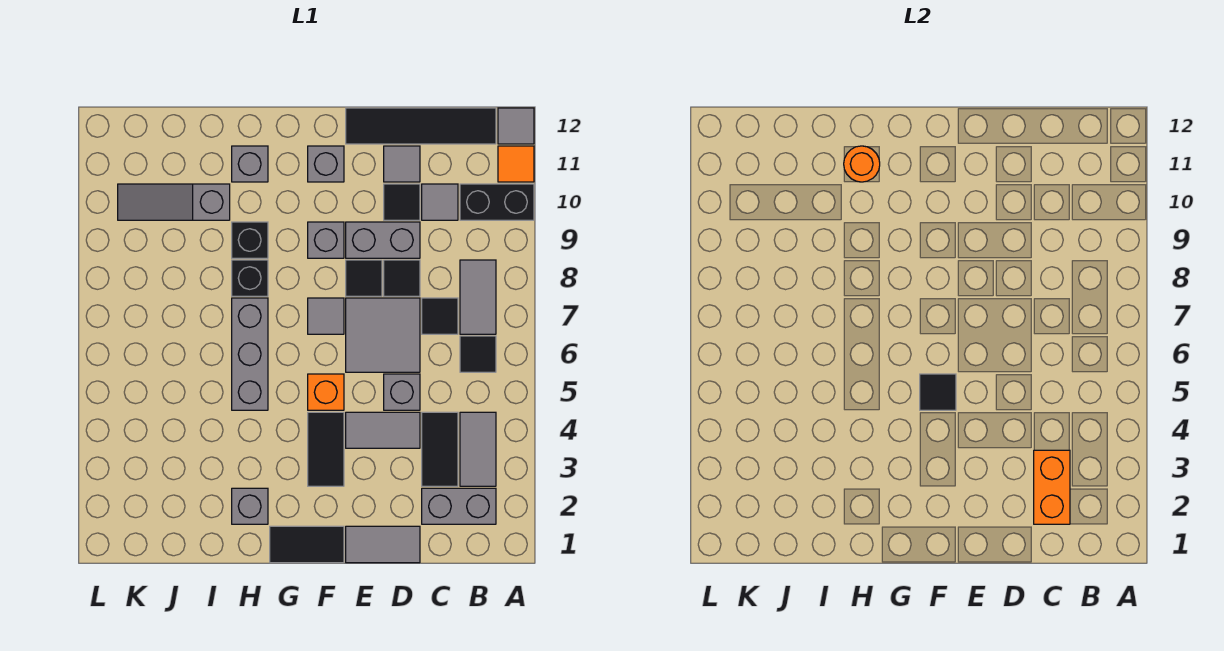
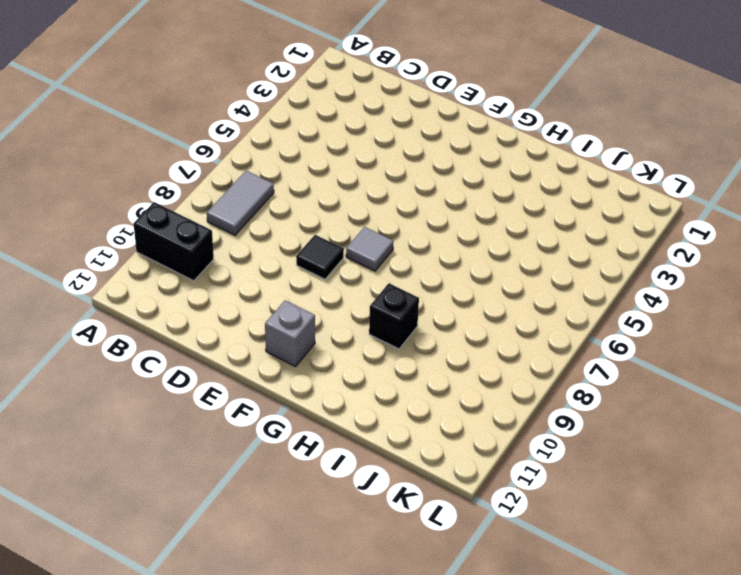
none -> orange tile A11 level 1
none -> grey tile A12 level 1
none -> grey brick B2:C2 level 1
none -> grey tile B3:B4 level 1

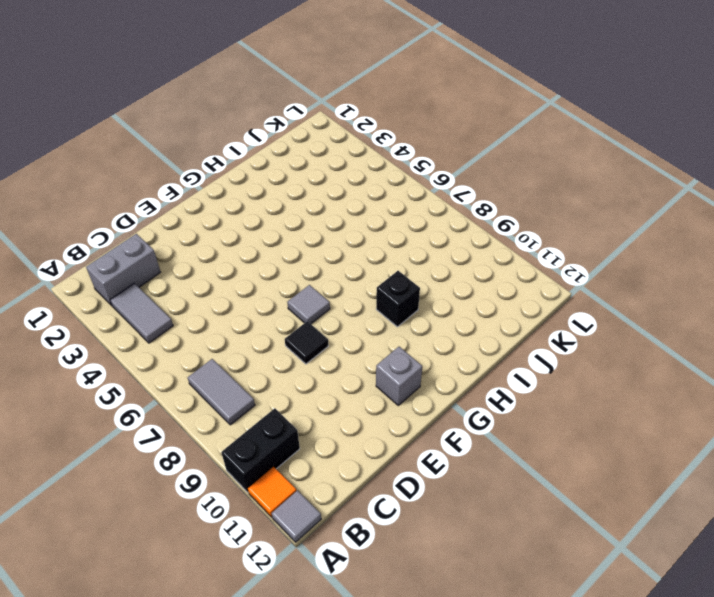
none -> black tile B6 level 1
none -> black tile B12:E12 level 1
none -> black tile C3:C4 level 1
none -> black tile C7 level 1

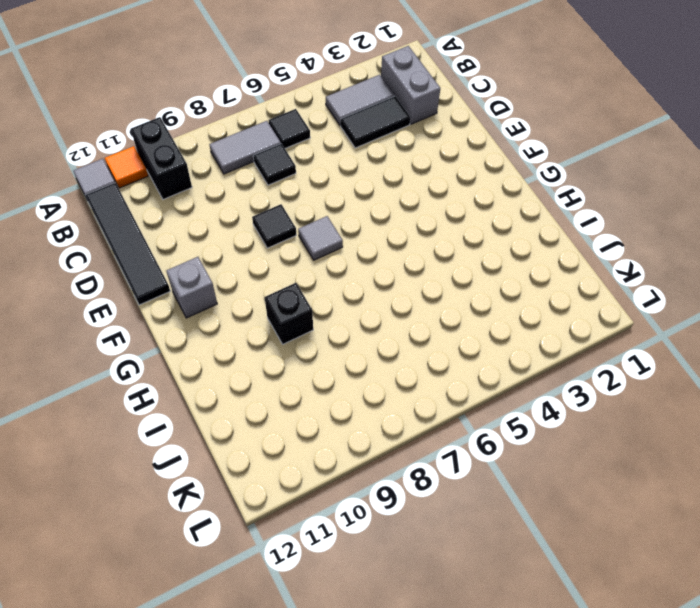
none -> grey tile C10 level 1
none -> grey tile D1:E1 level 1
none -> grey tile D4:E4 level 1
none -> grey brick D5 level 1

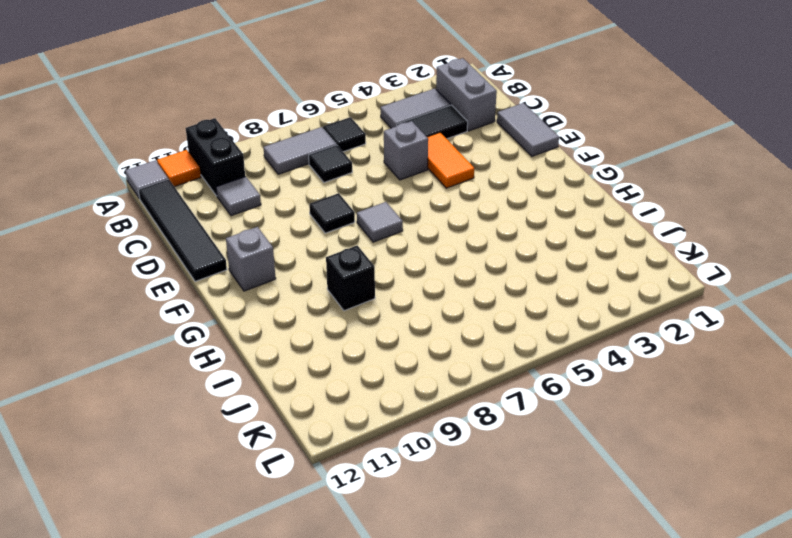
orange tile D4:E4 level 1 -> grey tile D4:E4 level 1
none -> grey tile D6:E7 level 1
none -> black tile D8 level 1
none -> grey brick D9:E9 level 1
none -> black tile D10 level 1

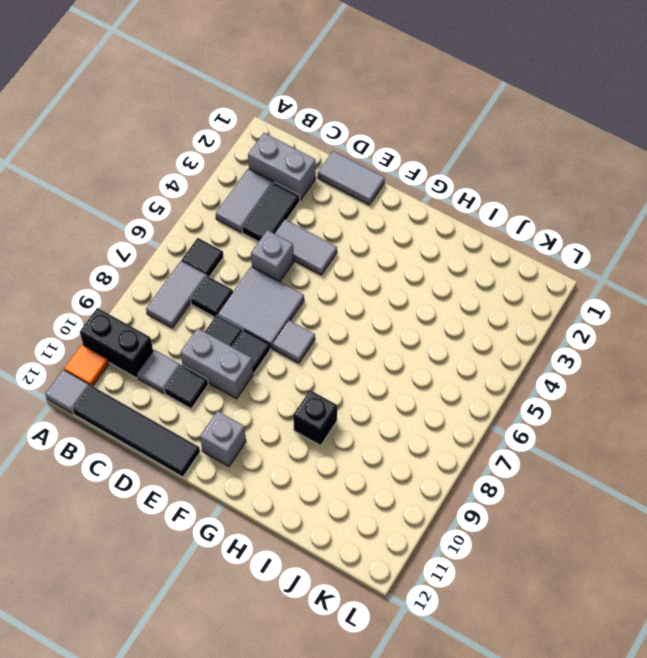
none -> grey tile D11 level 1
none -> black tile F1:G1 level 1
none -> black tile F3:F4 level 1
none -> orange brick F5 level 1

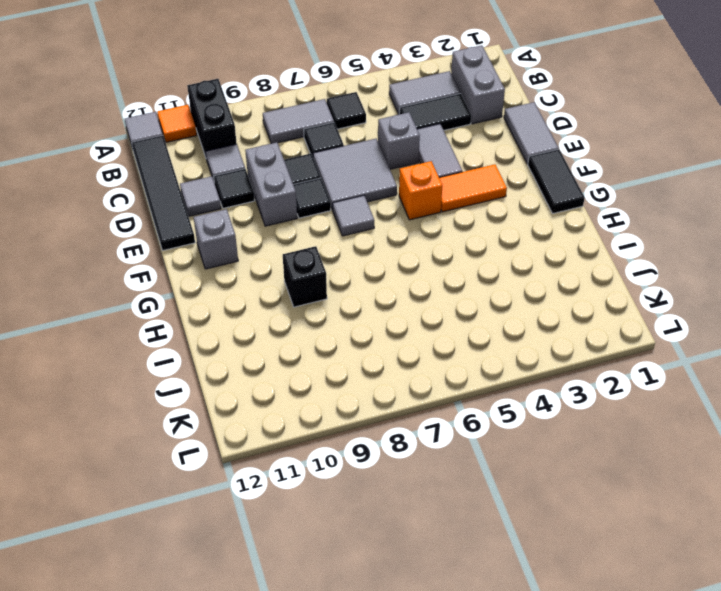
orange tile F3:F4 level 1 -> black tile F3:F4 level 1
none -> grey brick F9 level 1
none -> grey brick H2 level 1
none -> grey brick H5:H7 level 1
none -> black brick H8 level 1

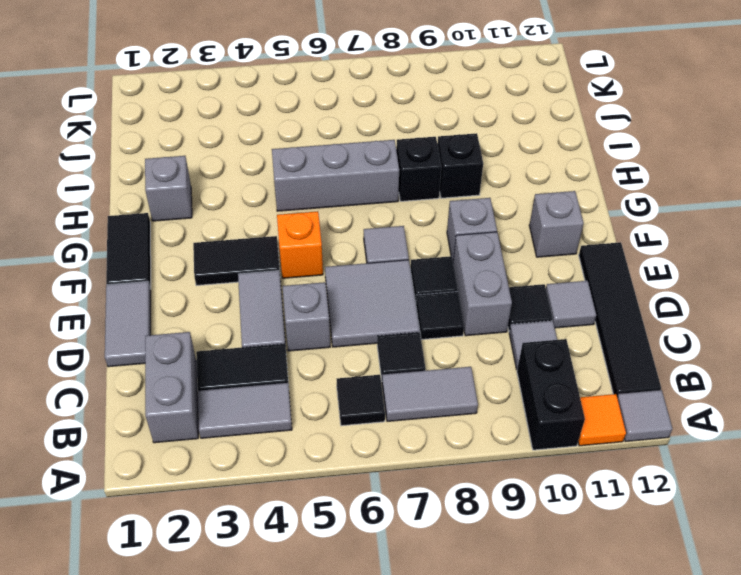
none -> grey brick H11 level 1
none -> grey slope I10:K10 level 1 top I
none -> orange brick C2:C3 level 2
none -> black tile F5 level 2

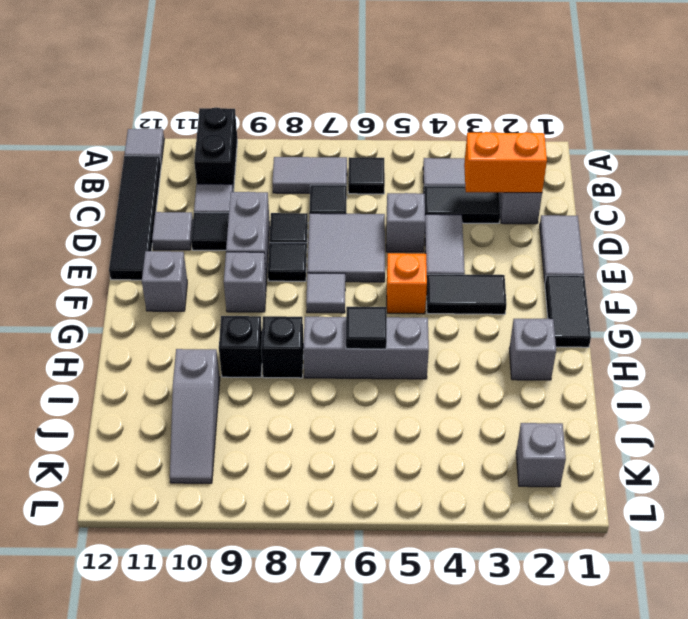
black tile H6 level 2 -> black tile F5 level 2
grey brick K2 level 1 -> grey brick H11 level 1
none -> orange tile A11 level 1
none -> orange round brick H11 level 2

